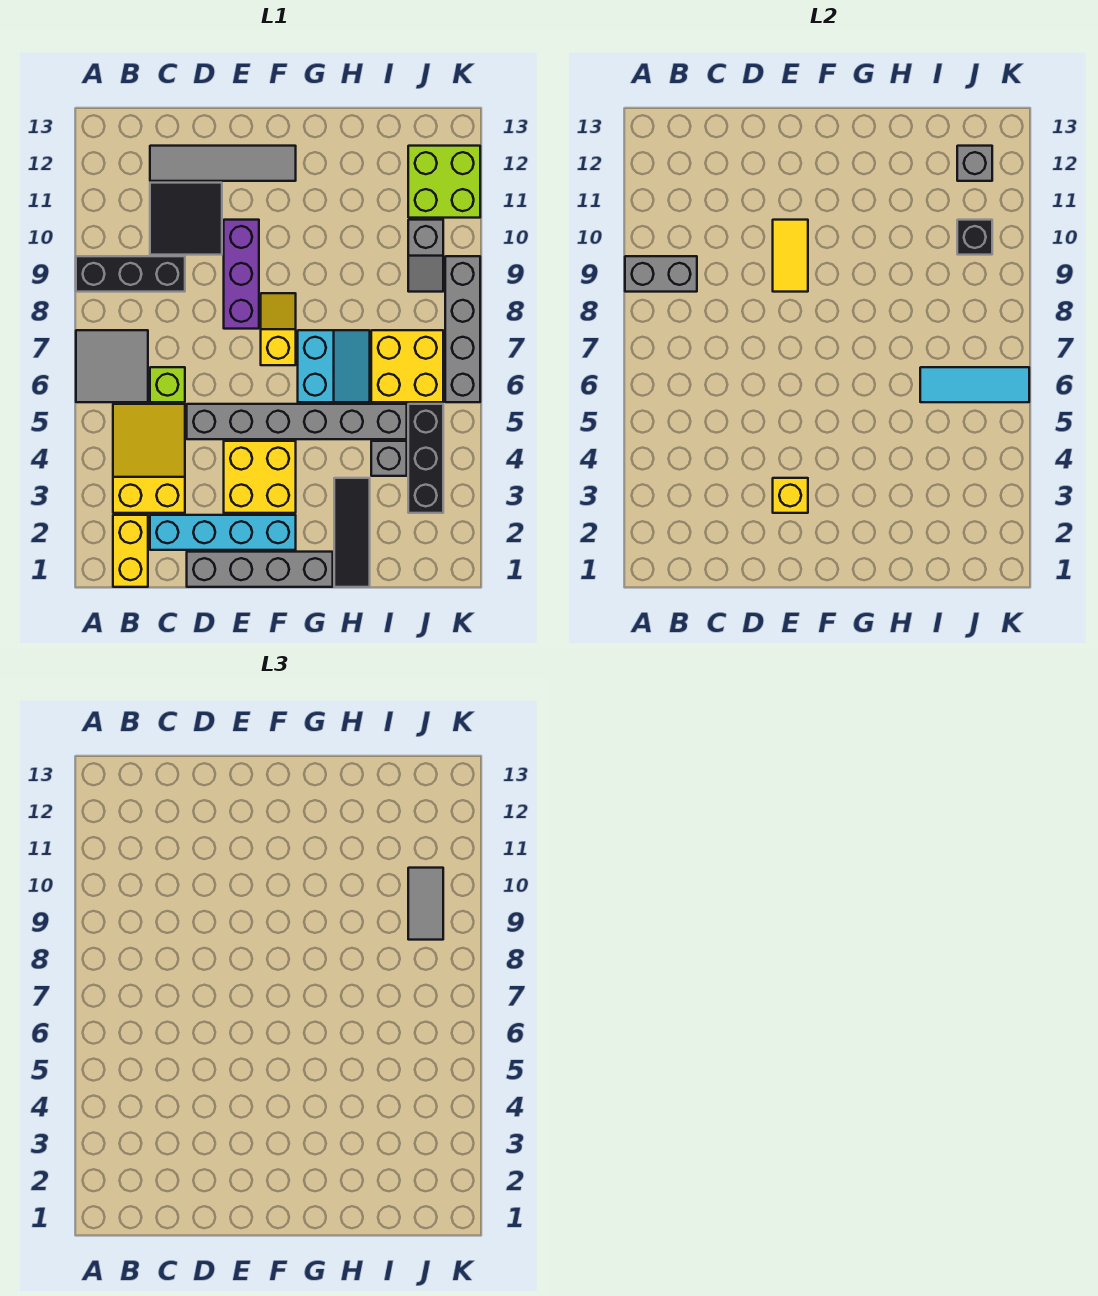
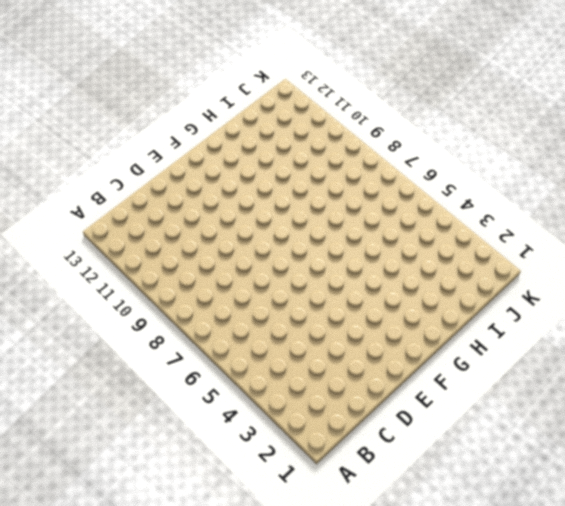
none -> grey tile A6:B7 level 1
none -> black brick A9:C9 level 1
none -> yellow brick B1:B2 level 1

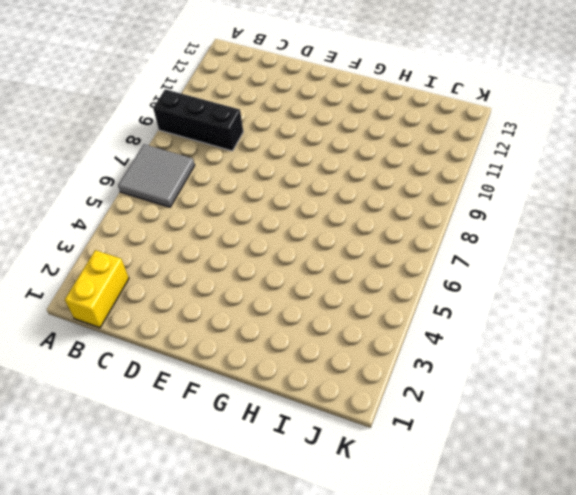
none -> yellow slope B3:C5 level 1 top 3
none -> cyan brick C2:F2 level 1
none -> lime brick C6 level 1

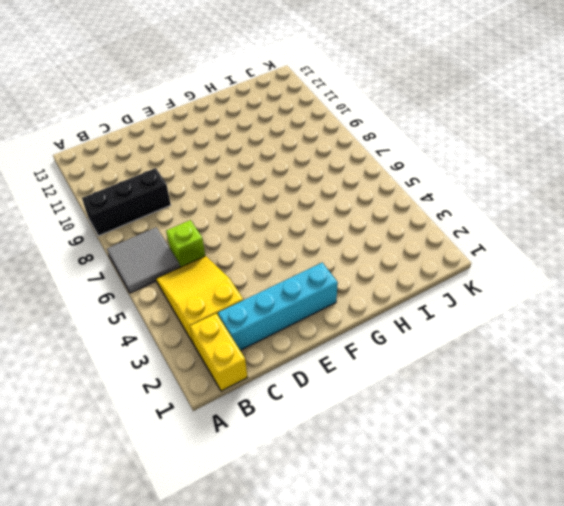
none -> black tile C10:D11 level 1
none -> grey tile C12:F12 level 1
none -> grey brick D1:G1 level 1

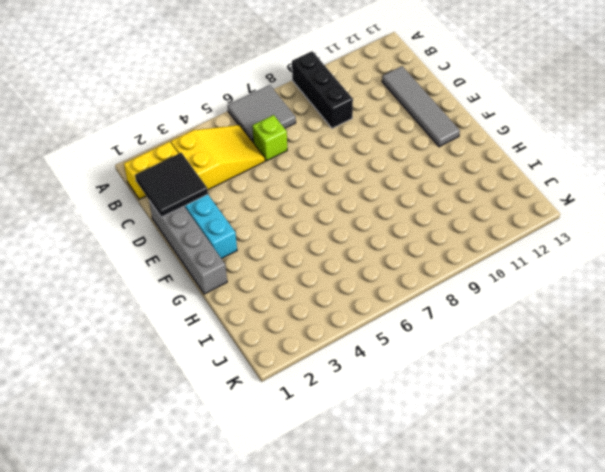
black tile C1:D2 level 2 -> black tile C10:D11 level 1
none -> grey brick D5:I5 level 1
none -> yellow brick E3:F4 level 1
none -> purple brick E8:E10 level 1

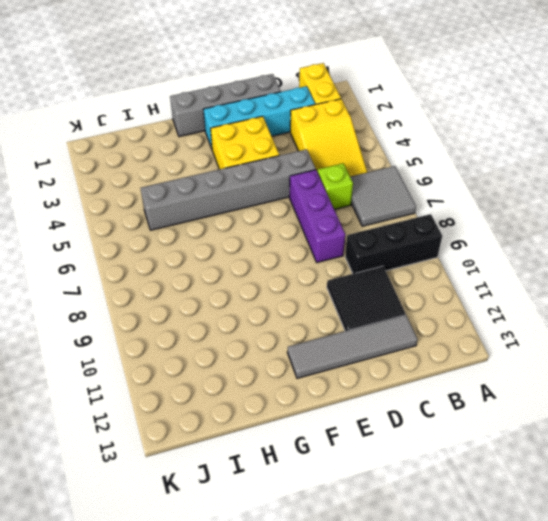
purple brick D6:D8 level 1 -> purple brick E8:E10 level 1
none -> yellow slope F7:F8 level 1 top 7
none -> cyan slope G6:H7 level 1 top G
none -> black tile H1:H3 level 1

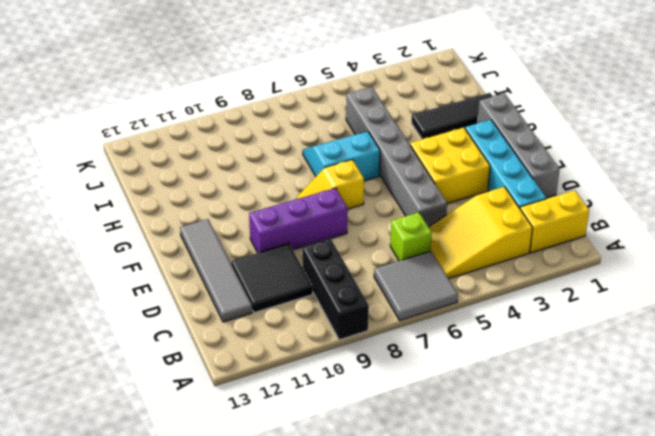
none -> grey brick I4 level 1
none -> yellow brick I6:J7 level 1
none -> black brick J3:J5 level 1

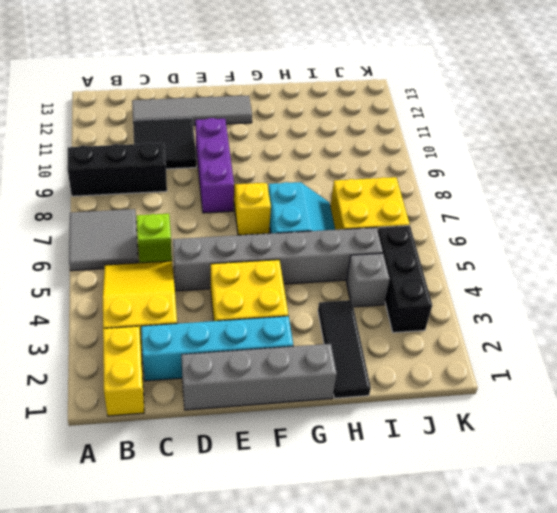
none -> grey slope J9:J10 level 1 top 10
none -> lime brick J11:K12 level 1
none -> grey brick K6:K9 level 1

